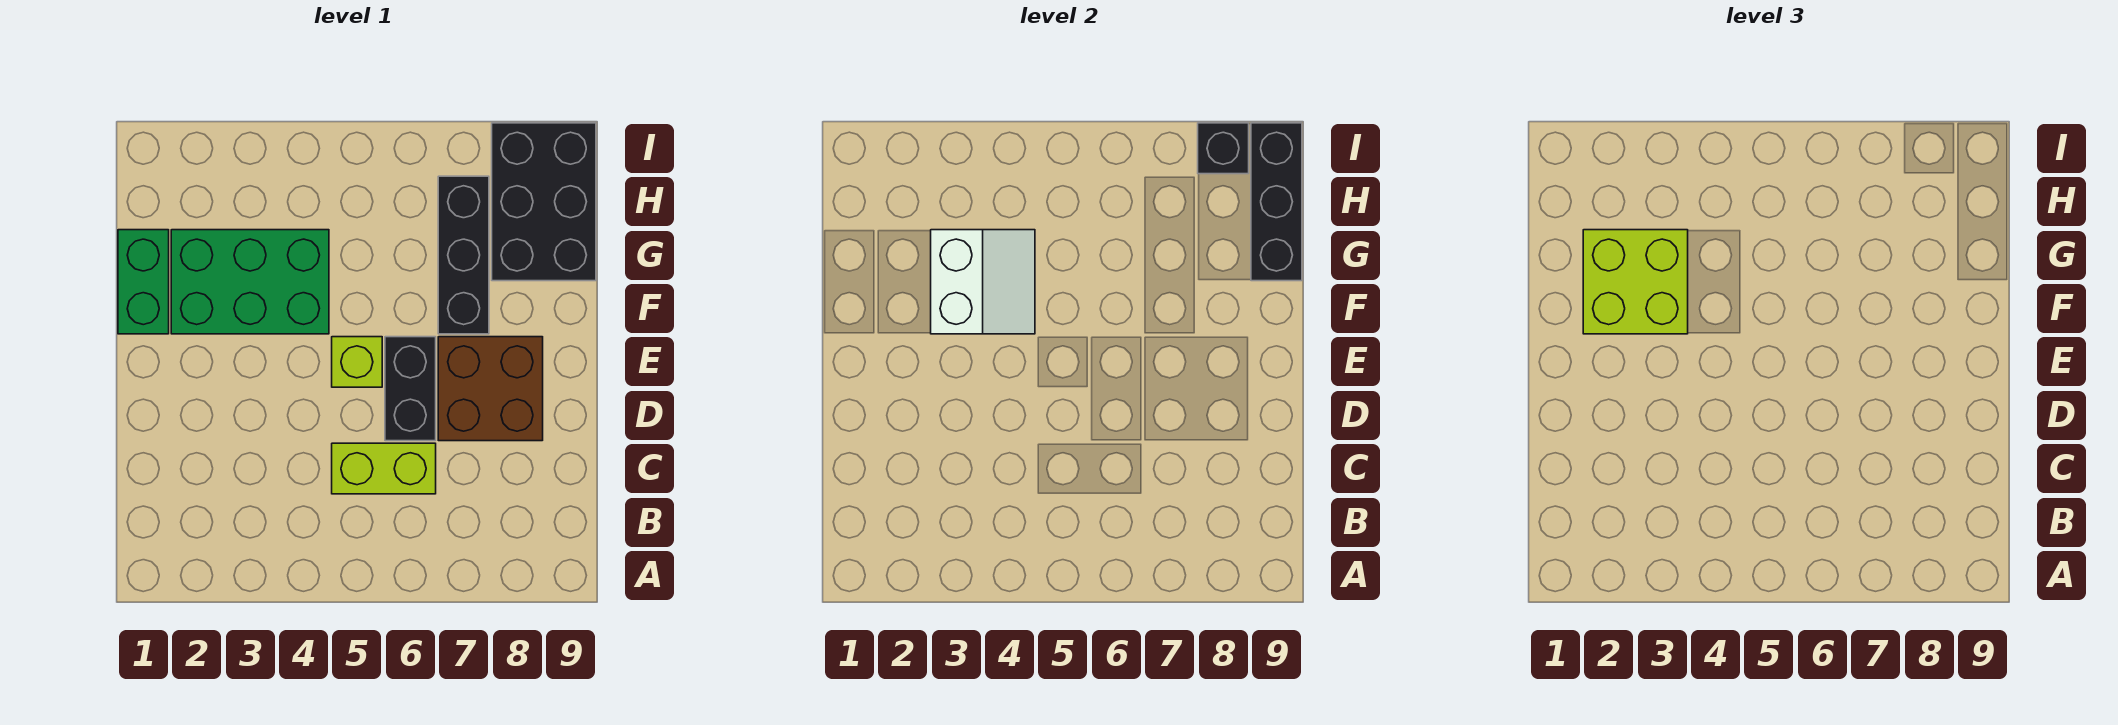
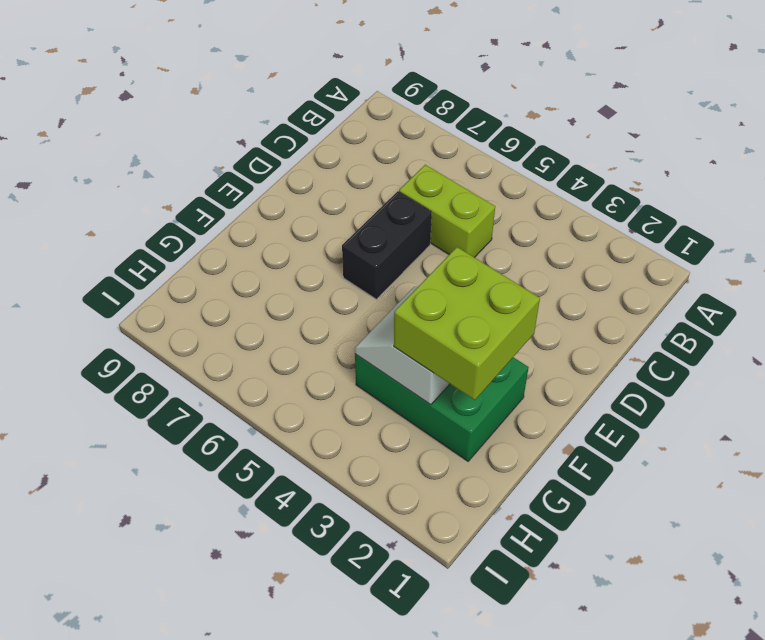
none -> brown brick D7:E8 level 1
none -> lime brick E5 level 1
none -> green brick F1:G1 level 1

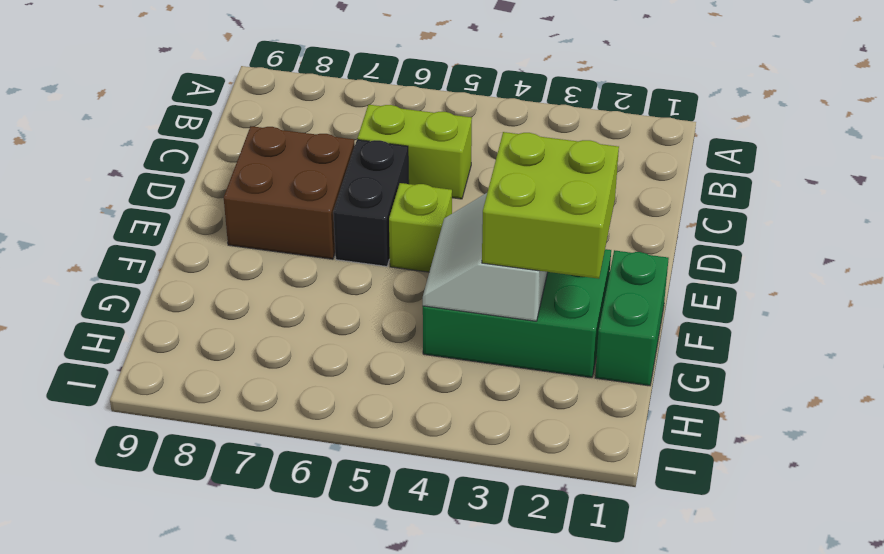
none -> black brick F7:H7 level 1
none -> black brick G8:I9 level 1
none -> black brick G9:I9 level 2

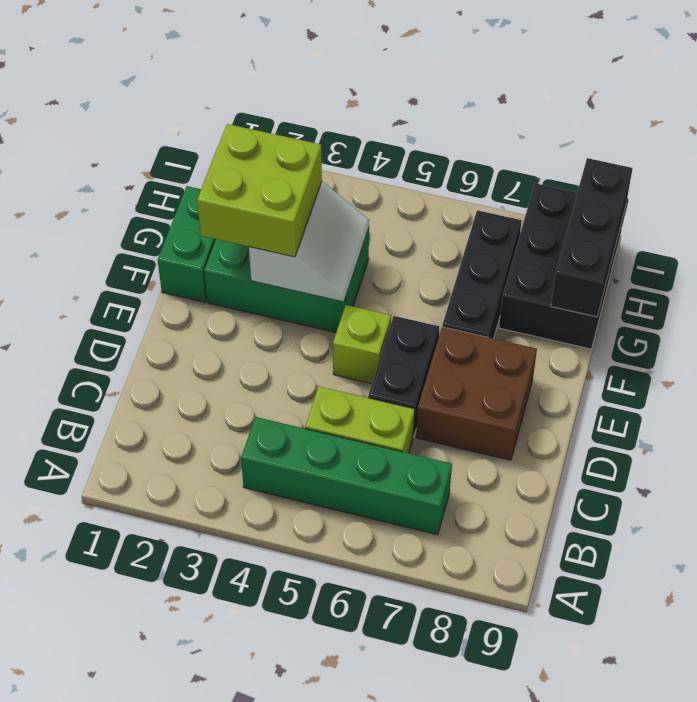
green brick B4:B7 level 1 -> none
none -> black brick I8 level 2

